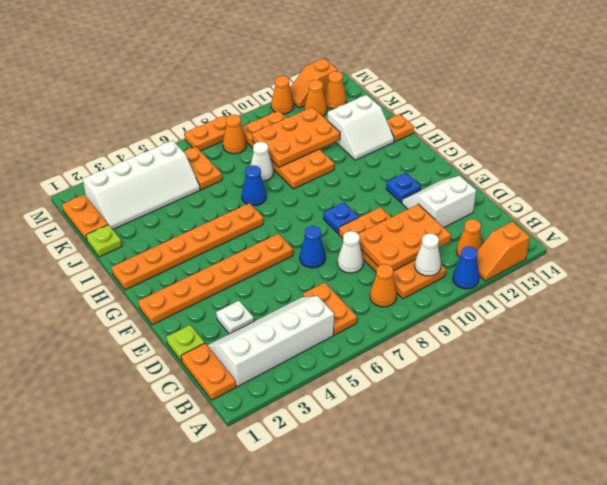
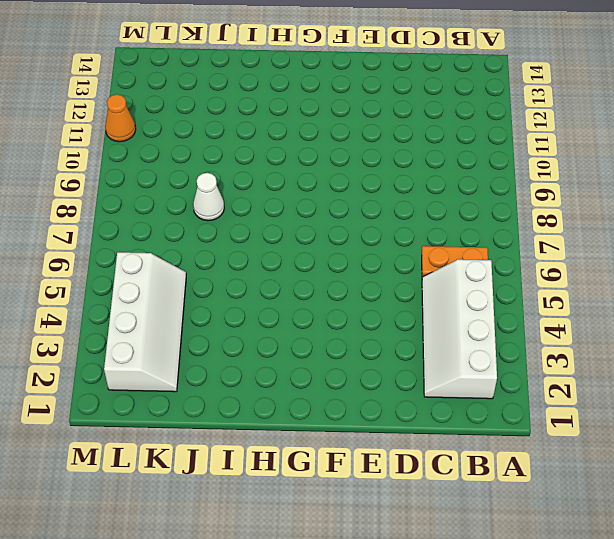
none -> blue cone A11 level 1
none -> orange slope A12:A13 level 1 top 13
none -> orange plate B1:C1 level 1
none -> orange cone B8 level 1

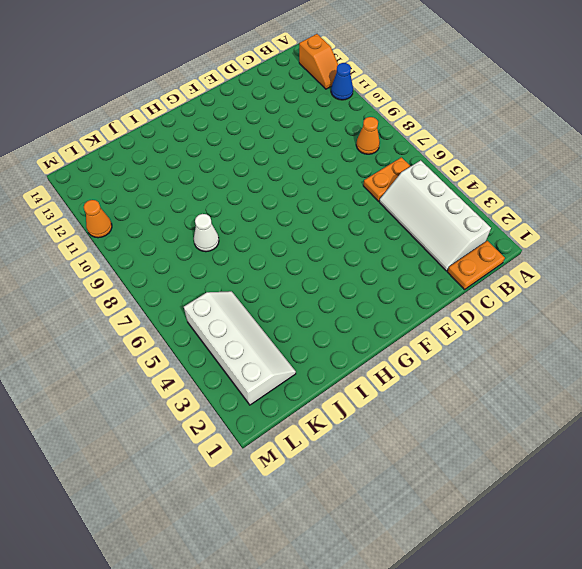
none -> orange plate B9:E10 level 1
none -> orange cone B12 level 1
none -> lime plate D1 level 1
none -> white plate D3 level 1

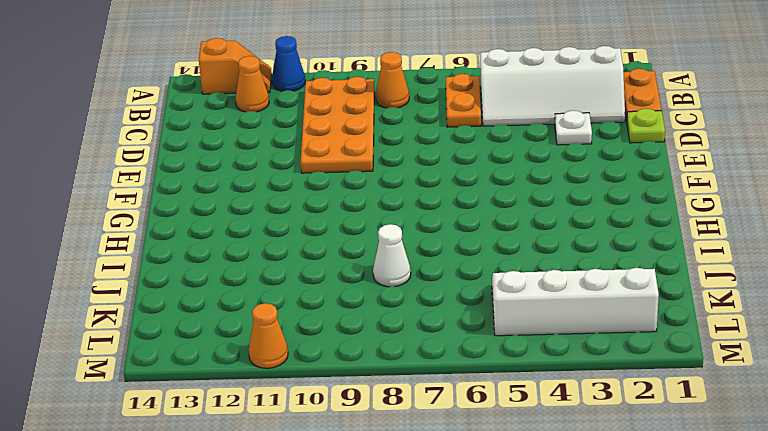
none -> white cone D8 level 1
none -> white slope D12:E13 level 1 top D
none -> blue cone E7 level 1
none -> orange plate F1:F6 level 1

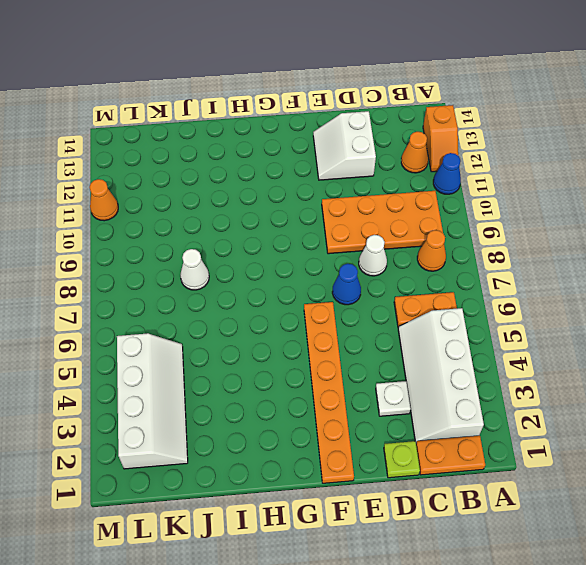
none -> blue plate F9 level 1
none -> blue plate F12 level 1
none -> orange plate H1:H6 level 1
none -> blue cone I7 level 1

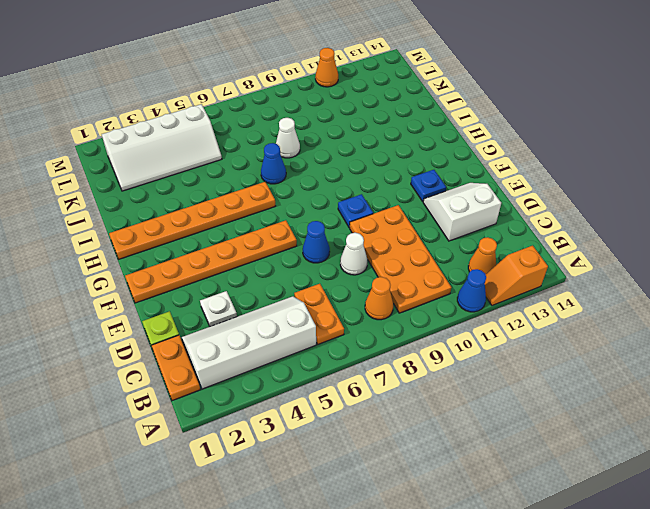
none -> orange plate I9:L10 level 1
none -> white slope I12:J13 level 1 top J
none -> orange plate I14 level 1
none -> lime plate J1 level 1

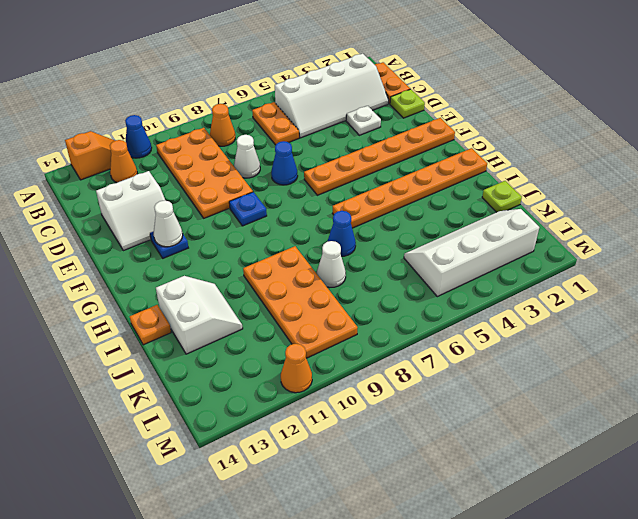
white cone F12 level 2 -> white cone B10 level 2
white slope I12:J13 level 1 top 13 -> white slope I12:J13 level 1 top J
none -> orange plate K1:L1 level 1
none -> orange plate K6:L6 level 1
none -> orange cone L8 level 1
none -> orange cone L12 level 1

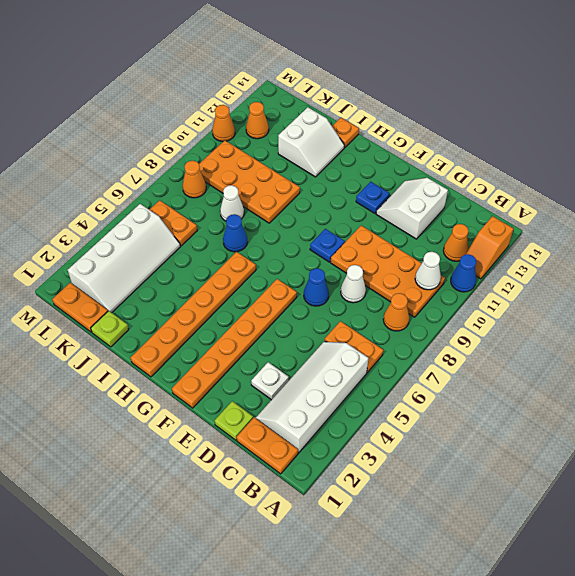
none -> orange cone L13 level 1
none -> orange plate M7:M8 level 1
none -> orange slope M12:M13 level 1 top 13
none -> orange plate C9:D11 level 2

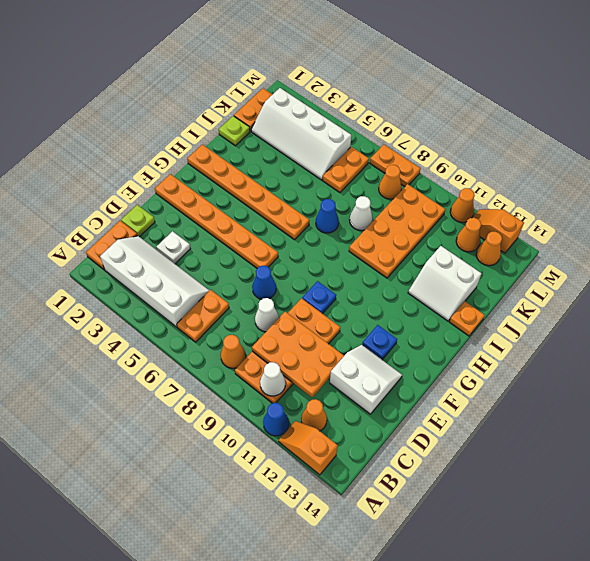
none -> orange plate J9:K11 level 2

